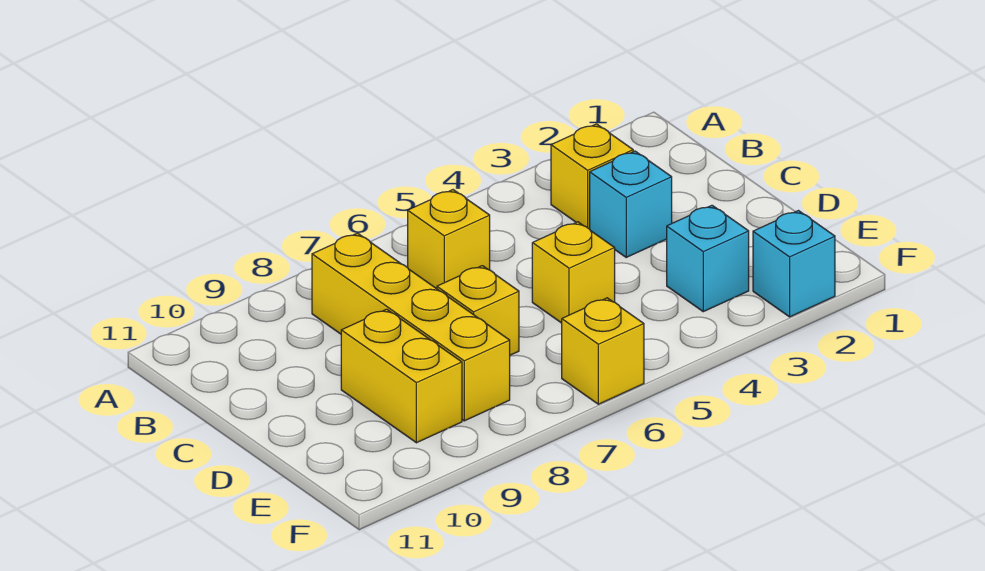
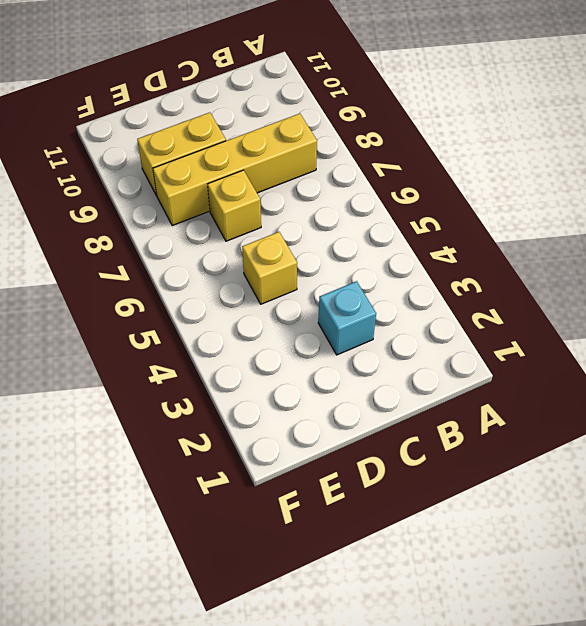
none -> yellow brick B3 level 1
none -> yellow brick B6 level 1

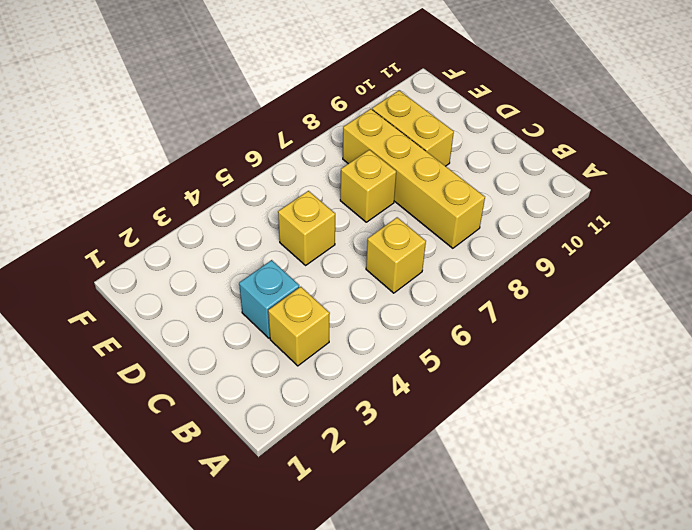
none -> cyan brick E3 level 1
none -> cyan brick F2 level 1

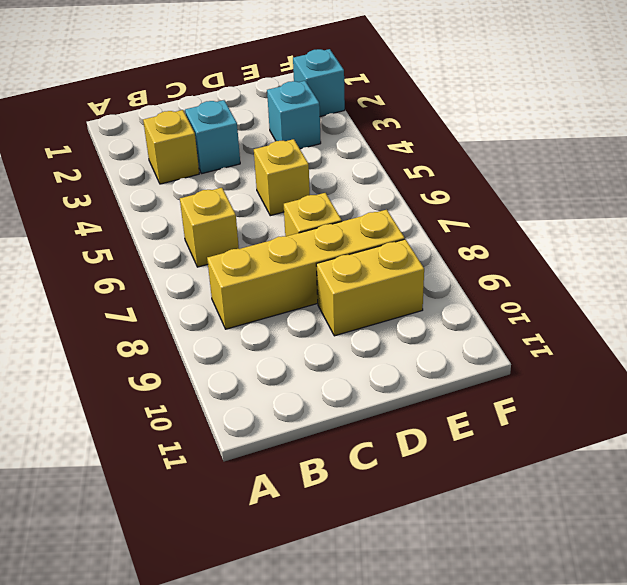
none -> yellow brick F6 level 1

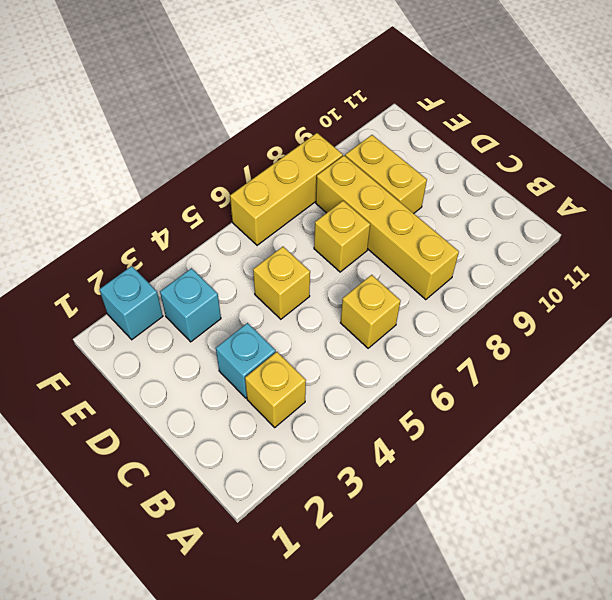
yellow brick F6:F8 level 1 -> yellow brick F6 level 1

